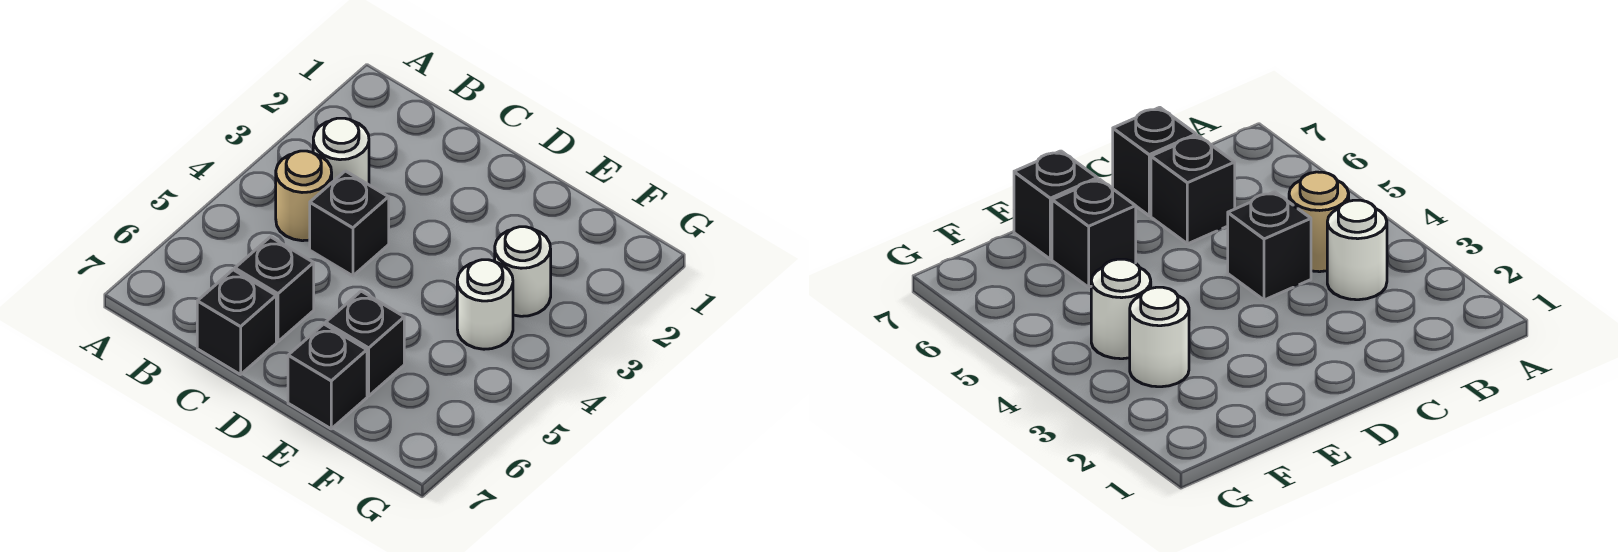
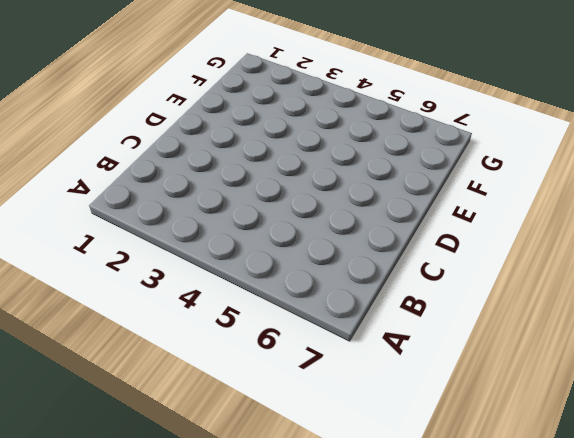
none -> white round brick B3 level 1
none -> tan round brick B4 level 1

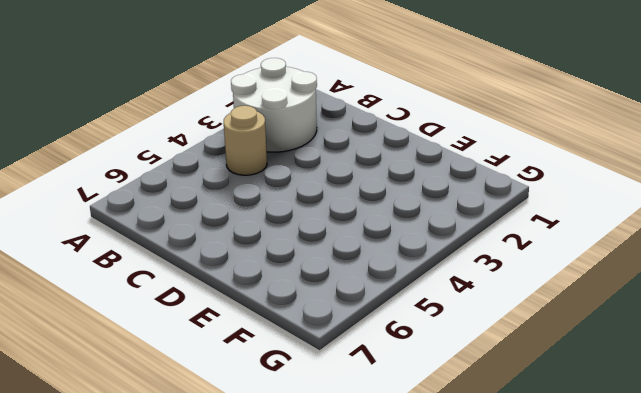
white round brick A2:B3 level 1 -> white round brick B3 level 1
none -> black brick C4 level 1
none -> black brick C6 level 1

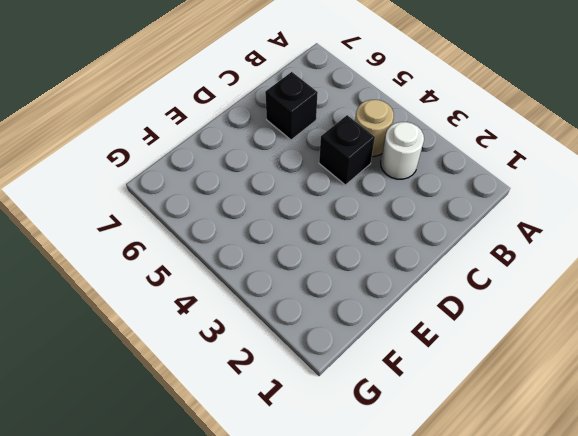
none -> black brick C7 level 1
none -> black brick E6 level 1

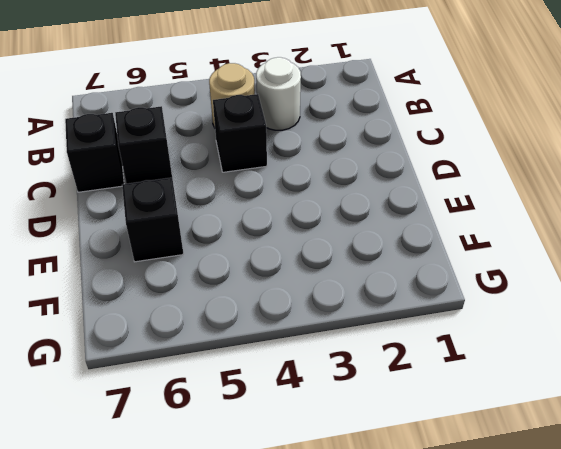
none -> black brick E7 level 1
none -> white round brick F3 level 1

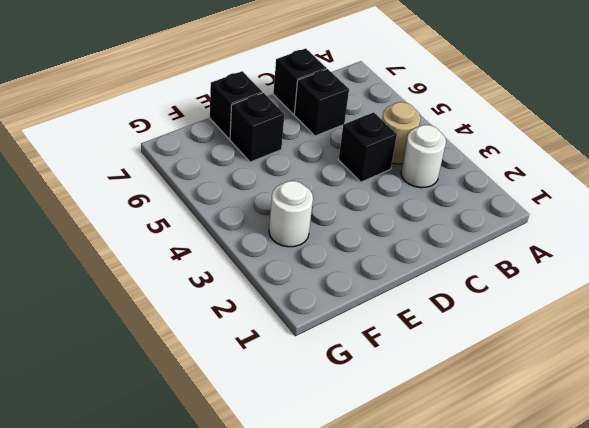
none -> white round brick F4 level 1

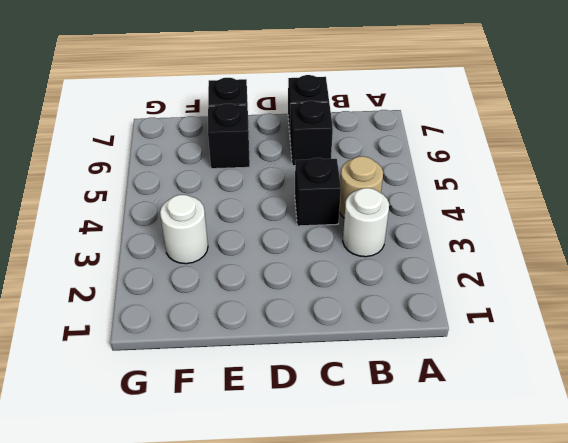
none -> white round brick F4 level 1

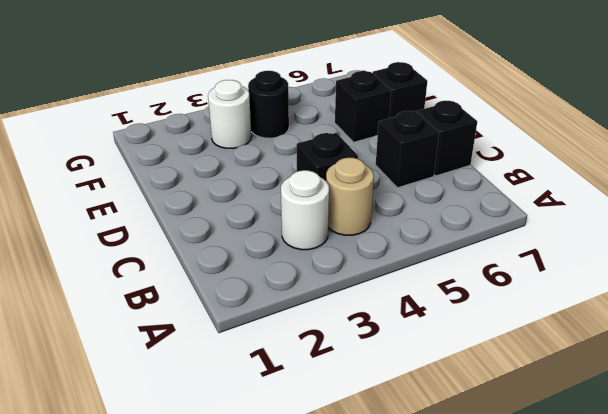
black round brick F4 level 1 -> white round brick F4 level 1

